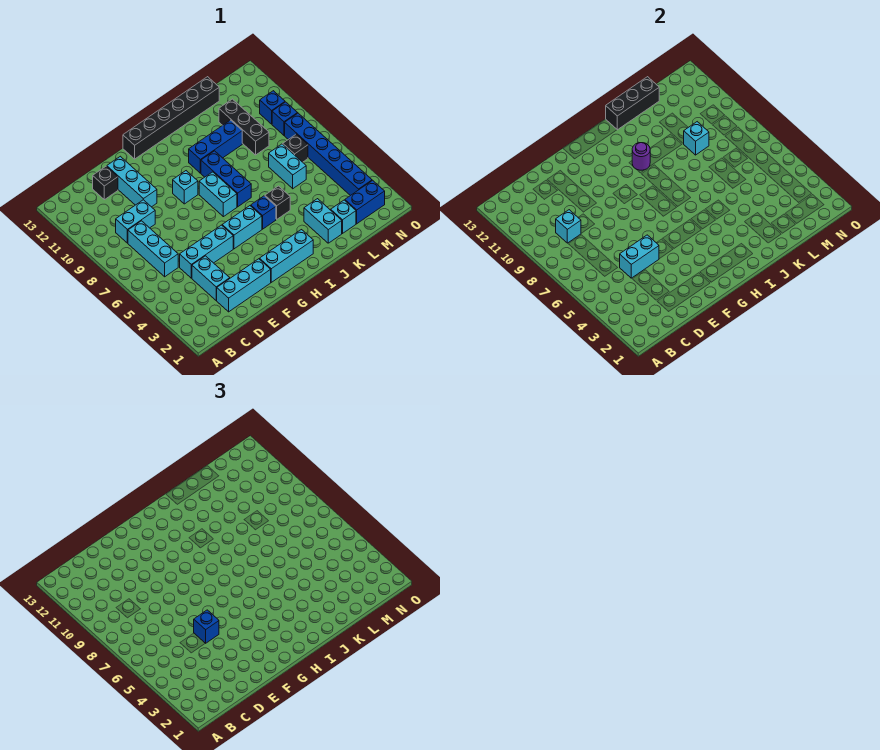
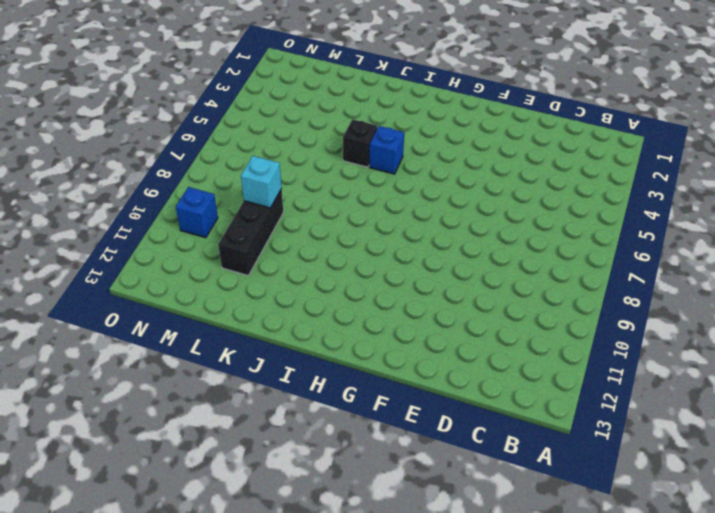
none -> cyan brick C6:C8 level 1
none -> cyan brick C9:D9 level 1
none -> cyan brick D2:F2 level 1
none -> cyan brick D3:D4 level 1

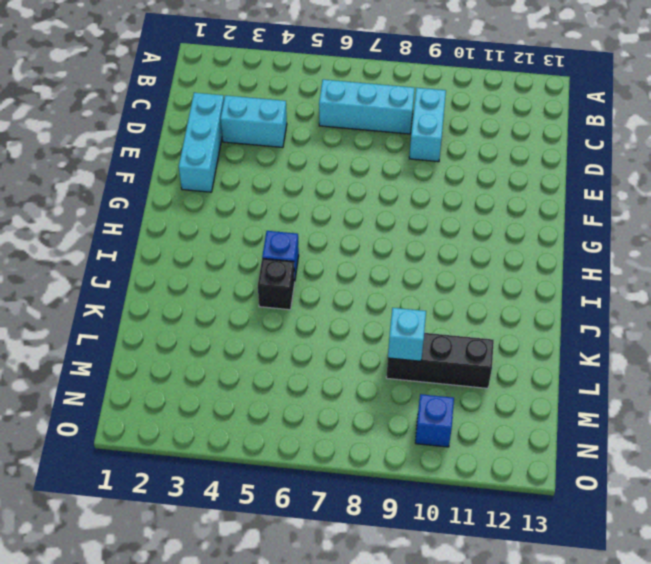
none -> cyan brick D5:F5 level 1
none -> black brick D12 level 1
none -> cyan brick E10:E12 level 1
none -> cyan brick G2:I2 level 1

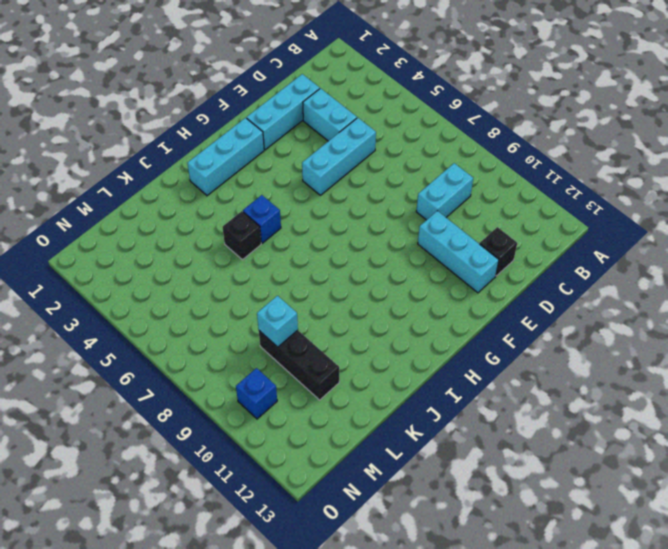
none -> cyan brick C6:C8 level 1
none -> cyan brick G5:H5 level 1
none -> cyan brick G9 level 1
none -> black brick G13:L13 level 1

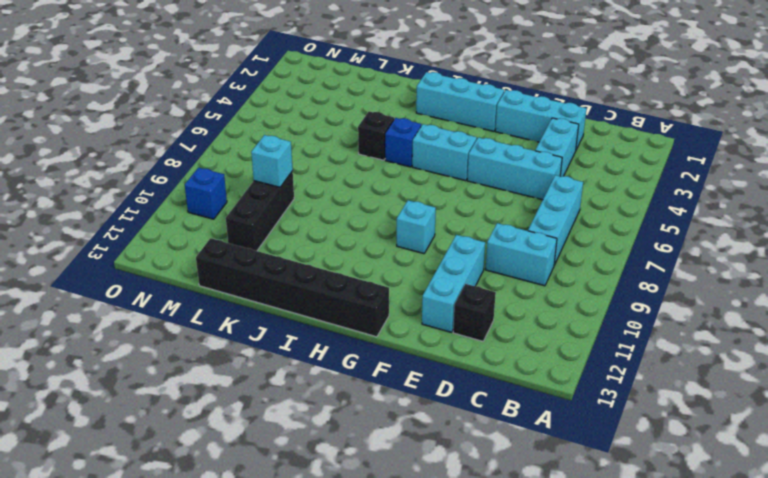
none -> cyan brick H7:H8 level 1
none -> blue brick I7:I9 level 1
none -> blue brick I10:K10 level 1
none -> cyan brick K2:K3 level 1

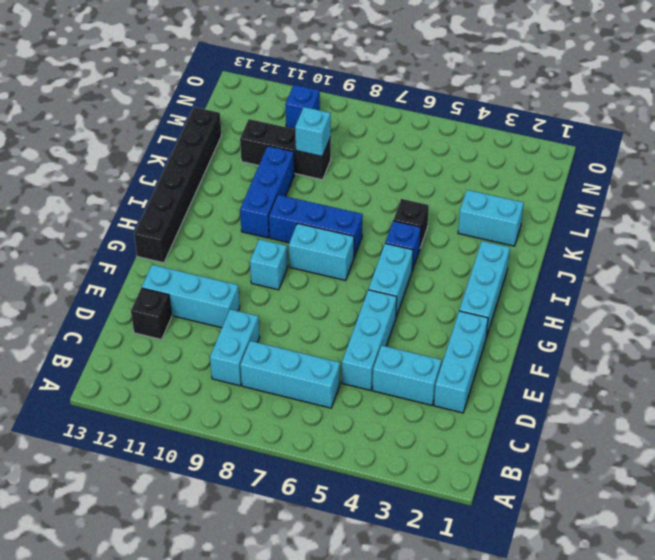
none -> cyan brick L2 level 1
none -> cyan brick L6:L7 level 1
none -> blue brick M2:N2 level 1
none -> black brick M7 level 1

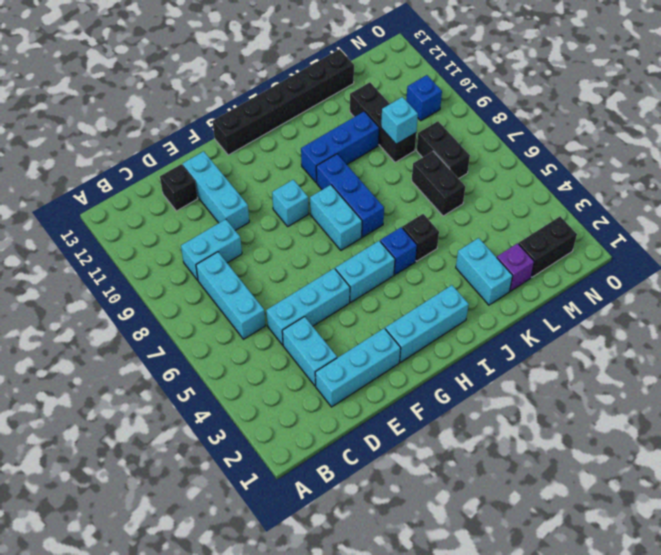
purple brick L2 level 1 -> cyan brick L2 level 1
black brick L6:L7 level 1 -> cyan brick L6:L7 level 1
black brick M2:N2 level 1 -> blue brick M2:N2 level 1
black brick M7:M8 level 1 -> black brick M7 level 1
none -> blue brick N3:N8 level 1
none -> blue brick N9 level 1
none -> cyan brick C9 level 2
none -> cyan brick D5:E5 level 2

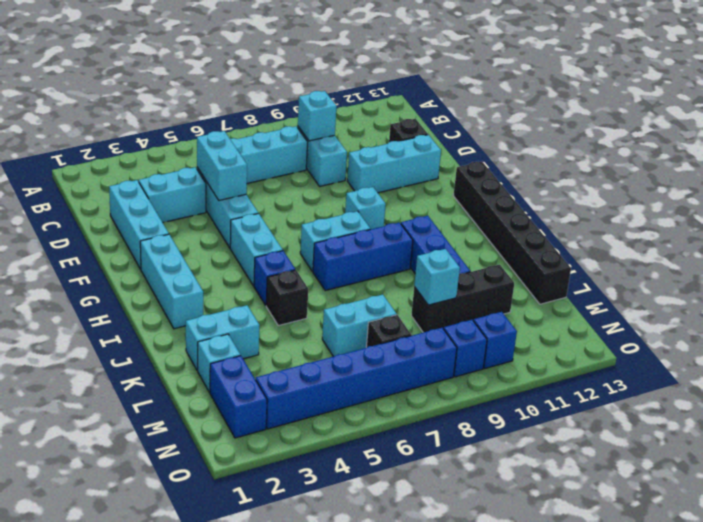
none -> purple round brick I10 level 2
none -> black brick J13:L13 level 2
none -> blue brick E5 level 3

